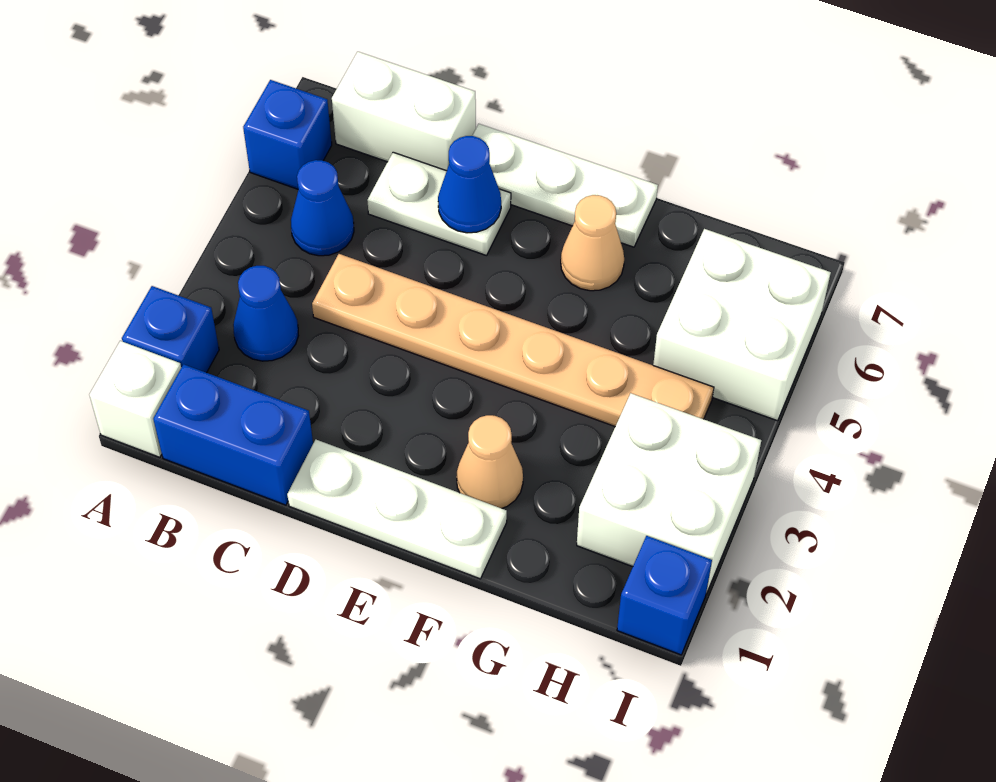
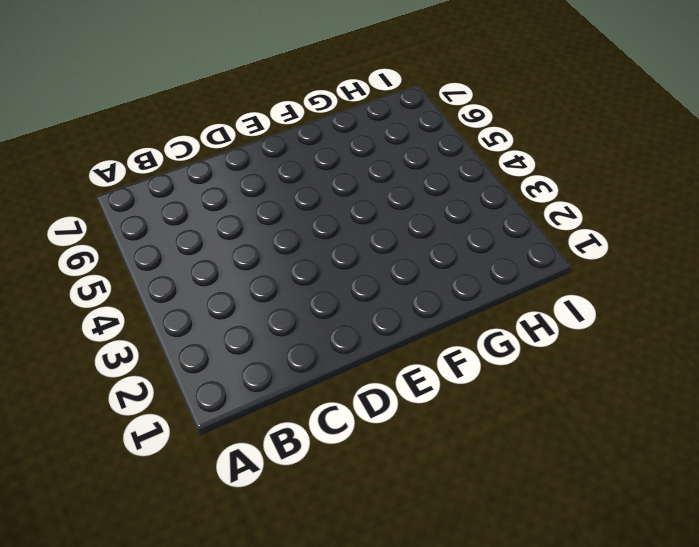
none -> white brick A1 level 1
none -> blue brick A2 level 1
none -> blue brick A6 level 1

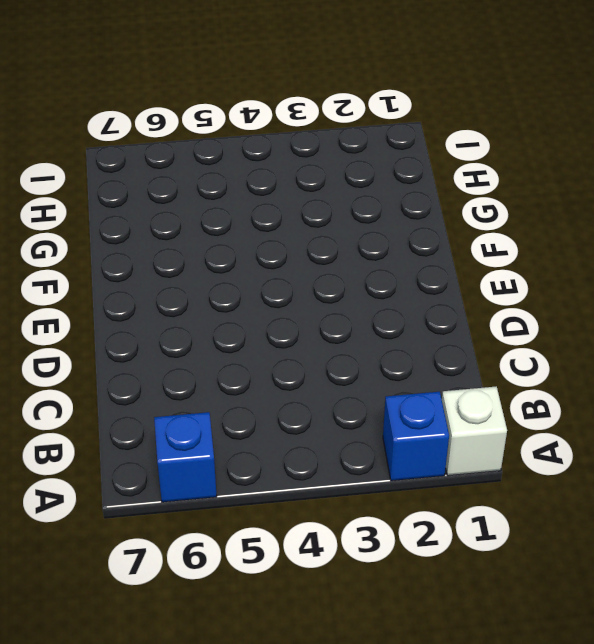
none -> blue brick B1:C1 level 1
none -> blue cone B3 level 1
none -> blue cone B5 level 1

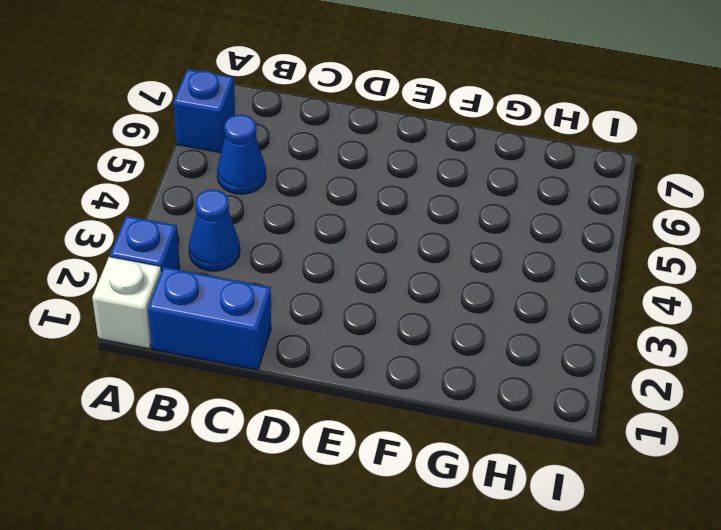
none -> white brick B7:C7 level 1
none -> tan plate C4:H4 level 1
none -> white plate C6:D6 level 1

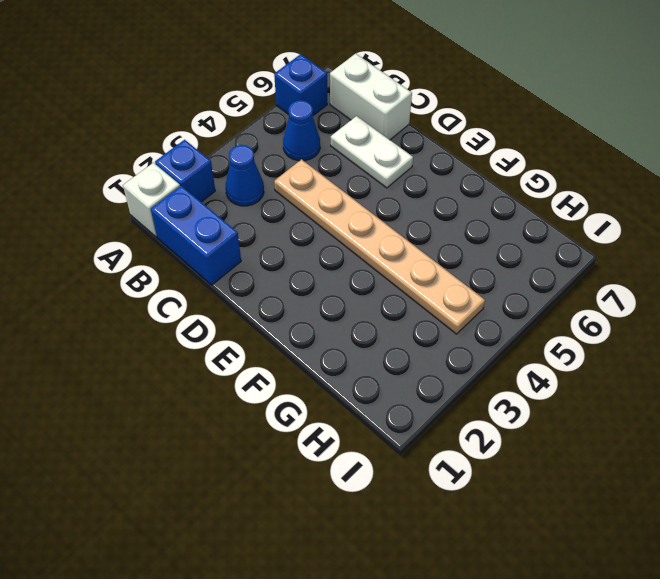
none -> white plate D1:F1 level 1
none -> white plate D7:F7 level 1
none -> tan cone F2 level 1

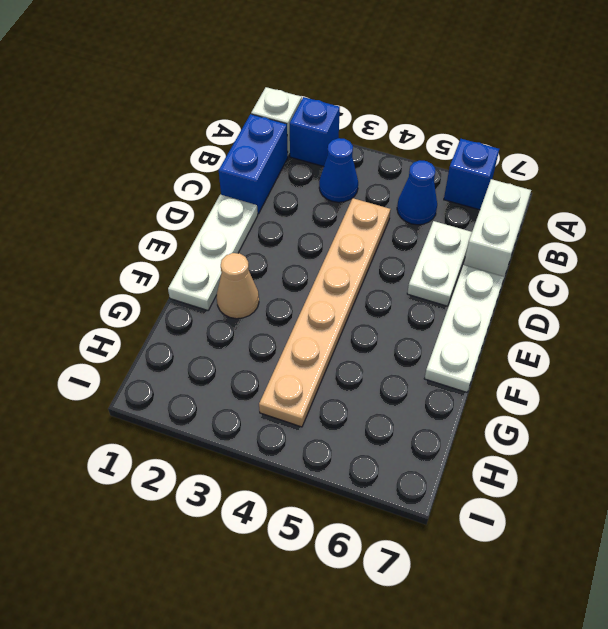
none -> tan cone F6 level 1
none -> white brick H2:I3 level 1
none -> white brick H5:I6 level 1

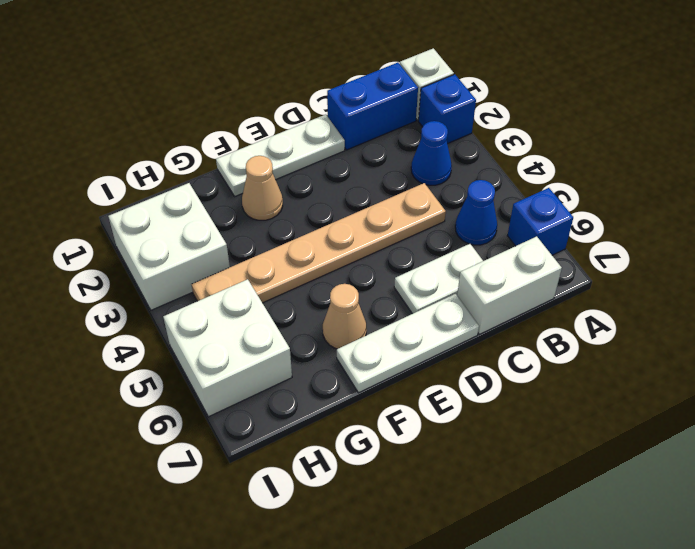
none -> blue brick I1 level 1
none -> blue cone D6 level 2

